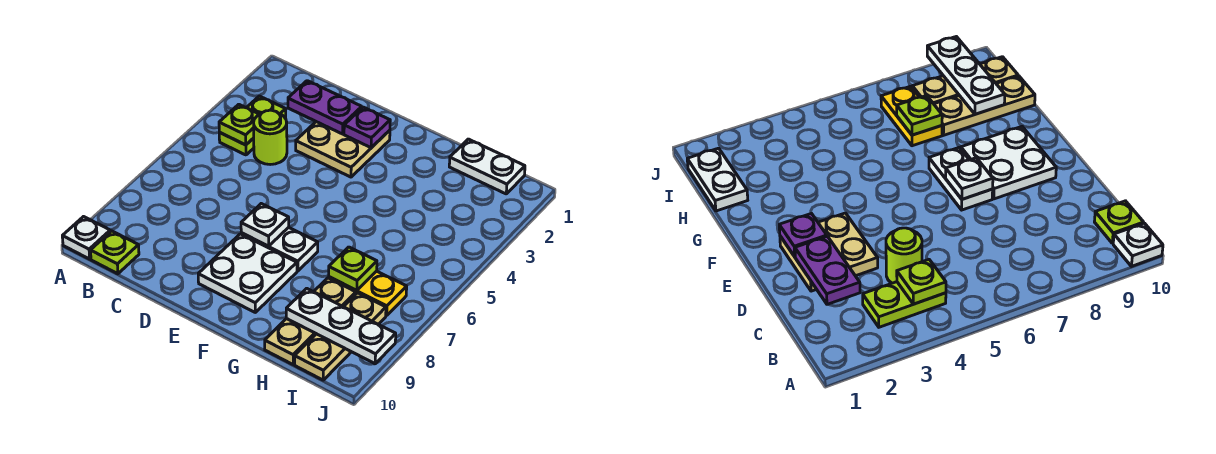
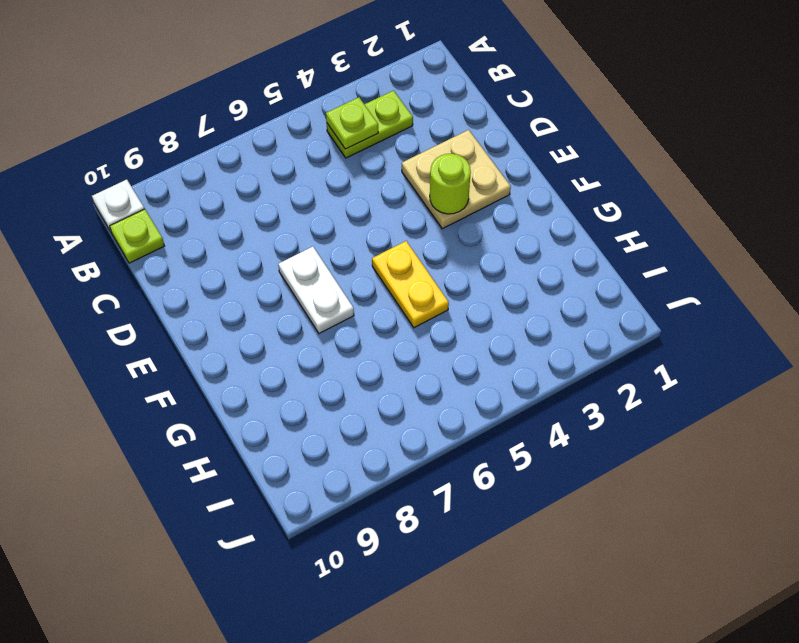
lime round brick E3 level 2 -> lime round brick C4 level 1
yellow plate F5:G5 level 1 -> yellow plate H7:I7 level 1
none -> white plate E8:F9 level 1
none -> white plate H1:I1 level 1
none -> tan plate H8:H10 level 1

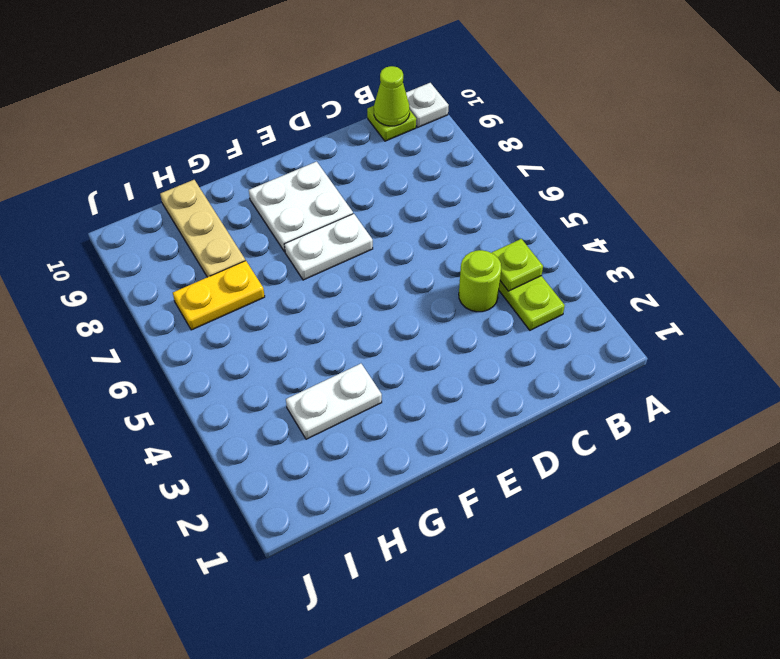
lime cone B10 level 2 -> none
white plate G3:H3 level 1 -> white plate H1:I1 level 1
none -> tan plate D2:E3 level 1
none -> tan plate I8:I10 level 1
none -> purple plate C2:D2 level 2

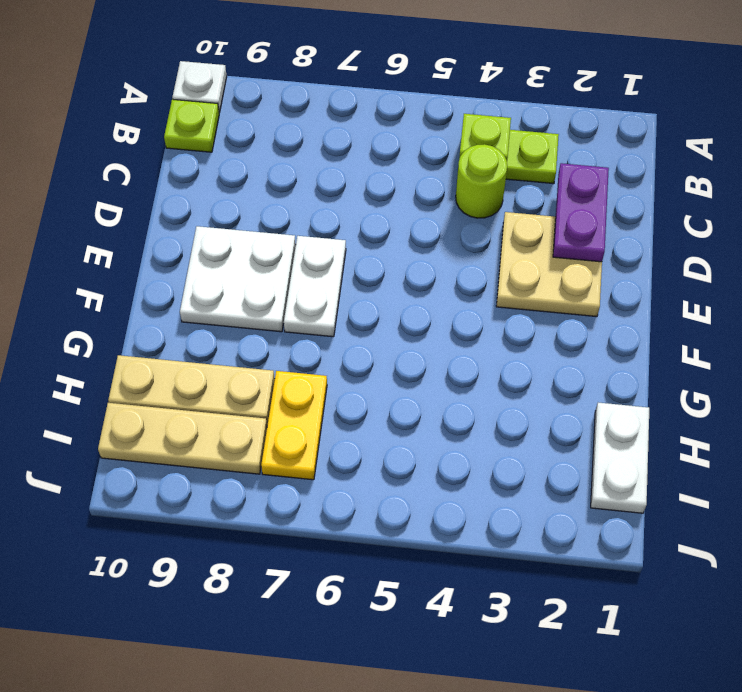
none -> purple plate E2 level 2
none -> white plate E7 level 2
none -> lime plate H7 level 2

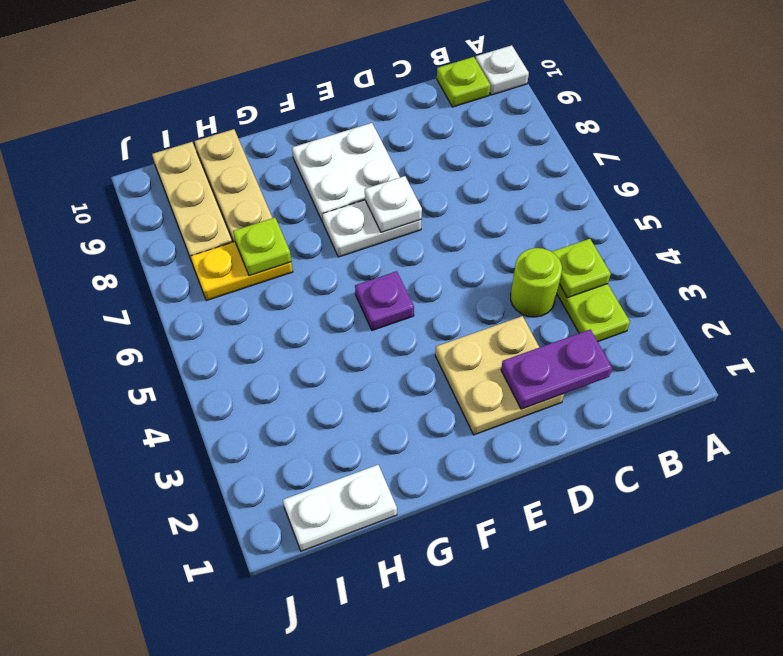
purple plate F5 level 1 -> purple plate E2 level 2
none -> white plate H9:J9 level 2

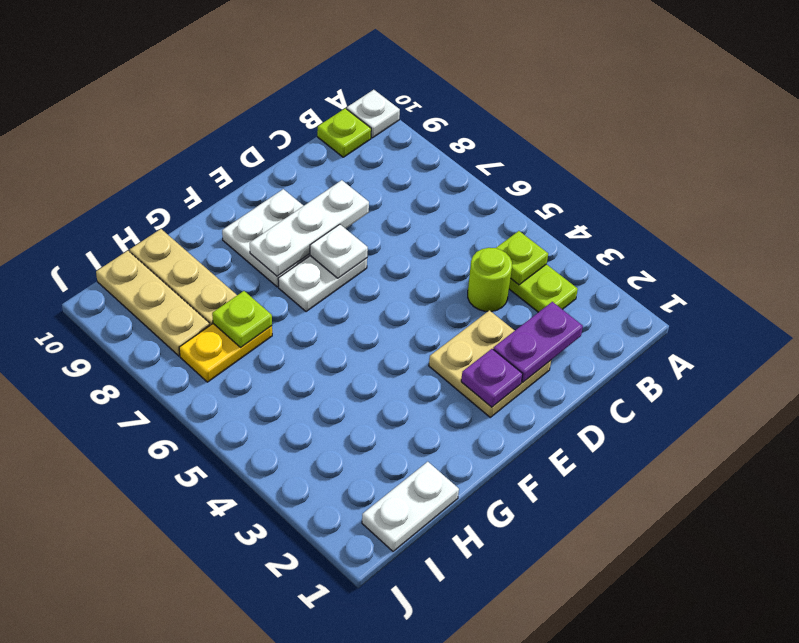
white plate D8:F8 level 2 -> white plate H9:J9 level 2

